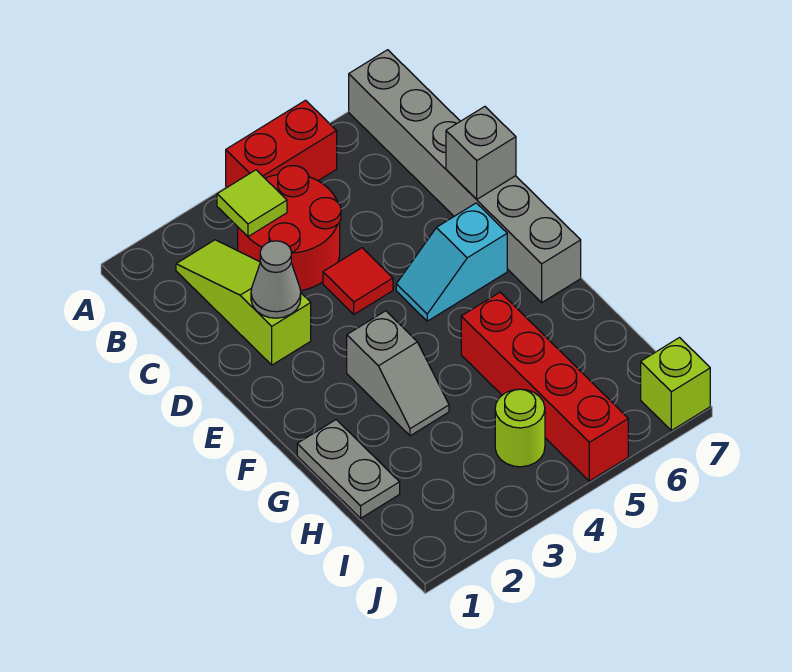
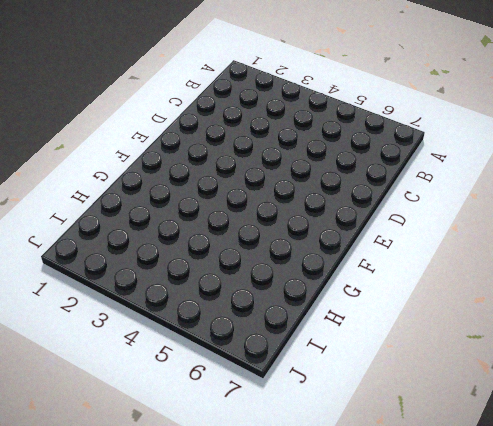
none -> red brick A4:A5 level 1
none -> grey brick A7:F7 level 1
none -> lime slope B2:D2 level 1 top D

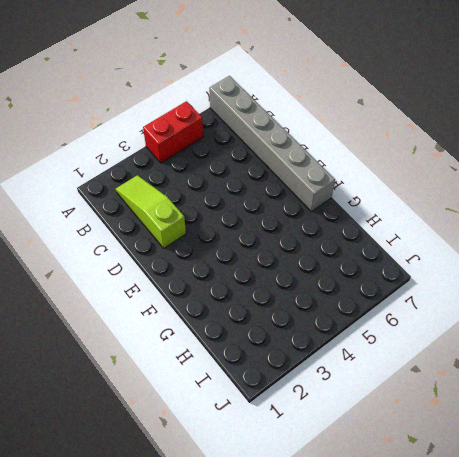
none -> red round brick B3:C4 level 1
none -> red tile D4 level 1
none -> cyan slope E5:E6 level 1 top 6

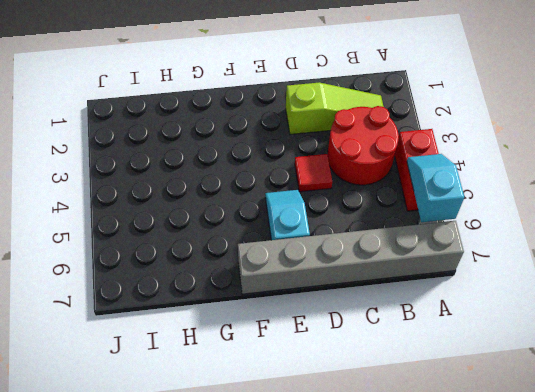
cyan slope A5:A6 level 2 top 6 -> none
none -> grey slope F3:G3 level 1 top F
none -> grey plate G1:H1 level 1
none -> red brick G5:J5 level 1

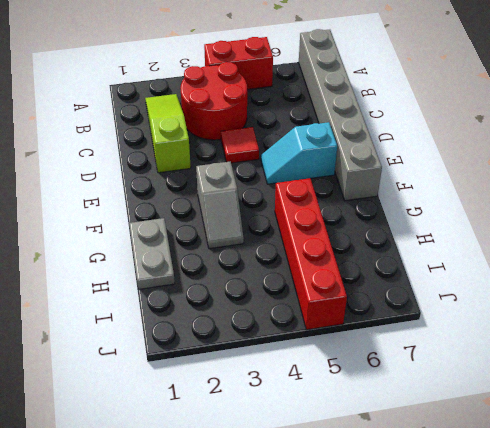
none -> lime round brick I4 level 1
none -> lime brick J7 level 1
none -> lime tile B3 level 2

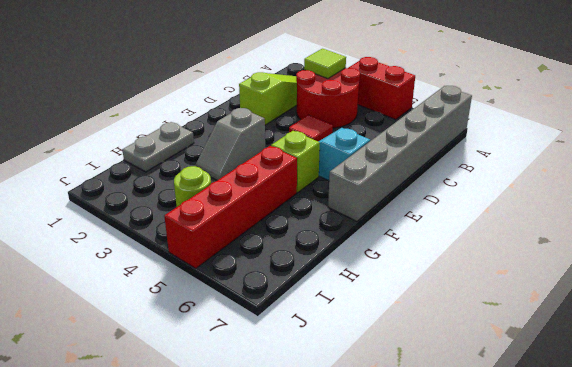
lime brick F5 level 1 -> lime brick J7 level 1
none -> grey cone D2 level 2
none -> grey brick D7 level 2

